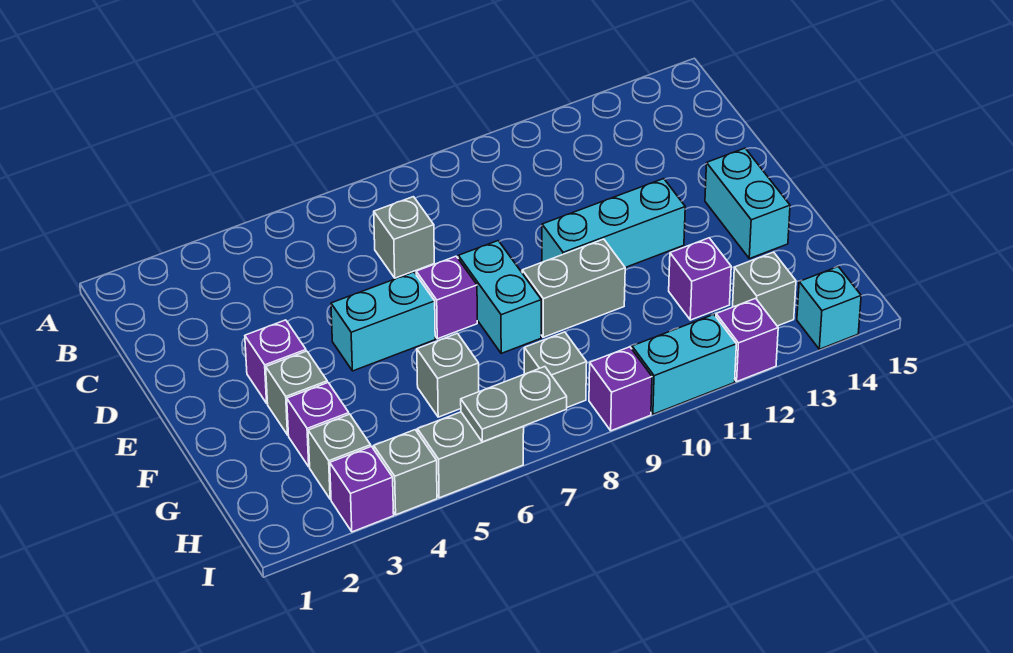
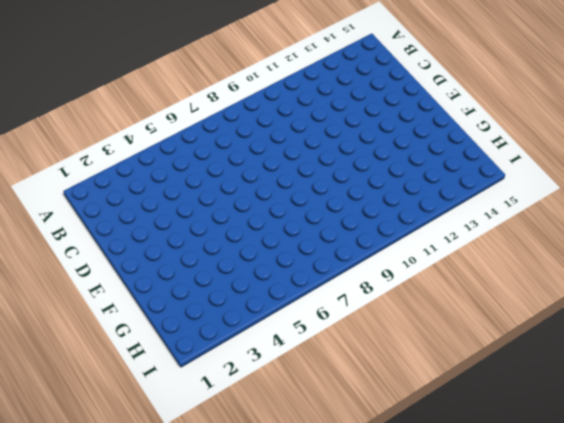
none -> grey brick C7 level 1
none -> purple brick E3 level 1
none -> cyan brick E5:E6 level 1

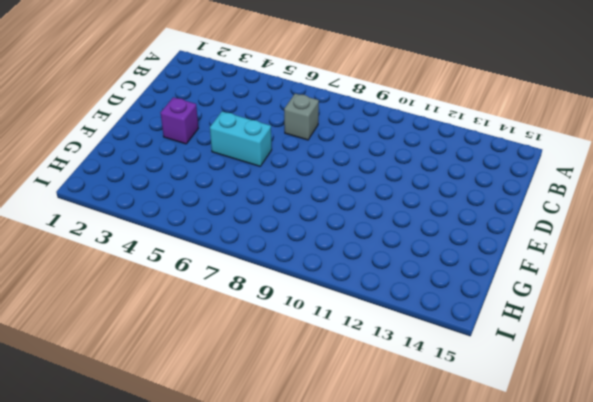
none -> purple brick E7 level 1
none -> cyan brick E8:F8 level 1
none -> cyan brick E10:E12 level 1

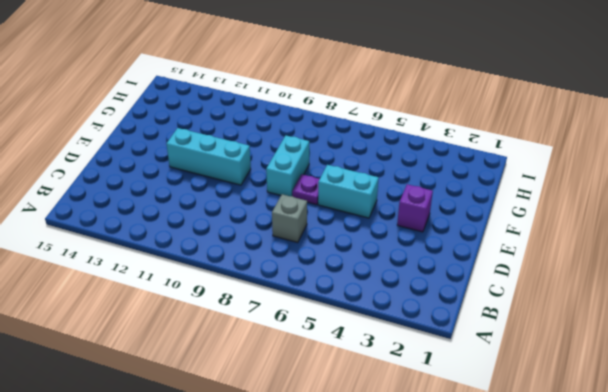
purple plate E7 level 1 -> purple brick E7 level 1
none -> cyan brick E14:F14 level 1
none -> grey brick F3 level 1
none -> grey brick F9:F10 level 1

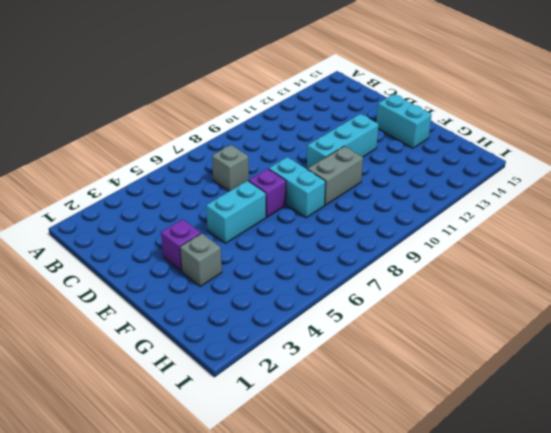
none -> purple brick G3 level 1
none -> grey brick G6 level 1
none -> purple brick G12 level 1

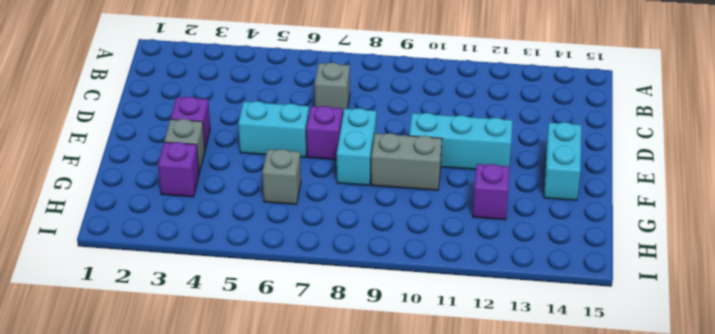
none -> grey brick H3 level 1
none -> grey brick H8 level 1
none -> grey brick H13 level 1

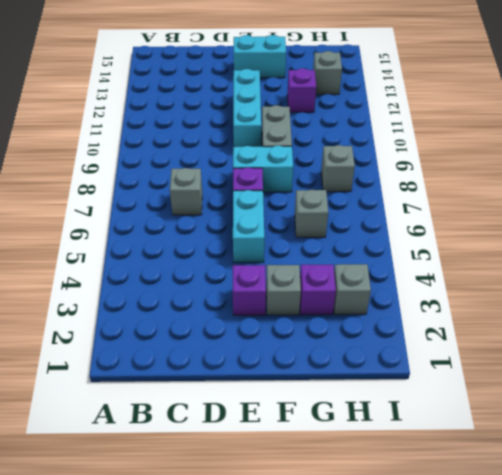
none -> purple brick I3 level 1
none -> grey brick I4 level 1
none -> grey brick I5:I6 level 1

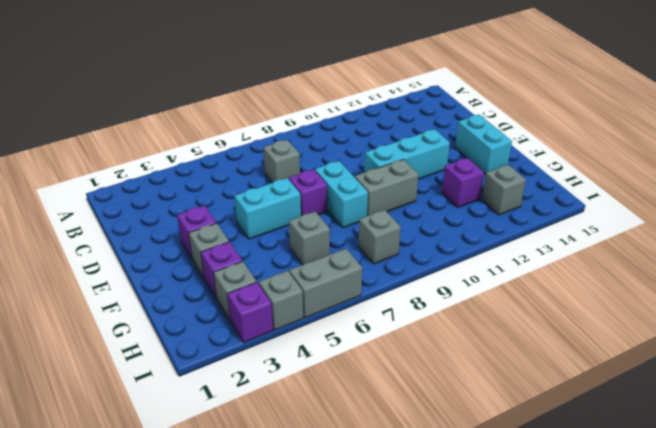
none -> purple brick I9 level 1
none -> cyan brick I10:I11 level 1
none -> purple brick I12 level 1

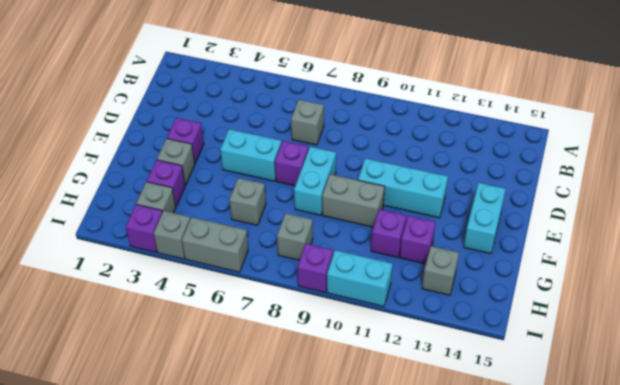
purple brick G11 level 1 -> purple brick I12 level 1
none -> cyan brick I14 level 1
none -> grey plate I6:I7 level 2

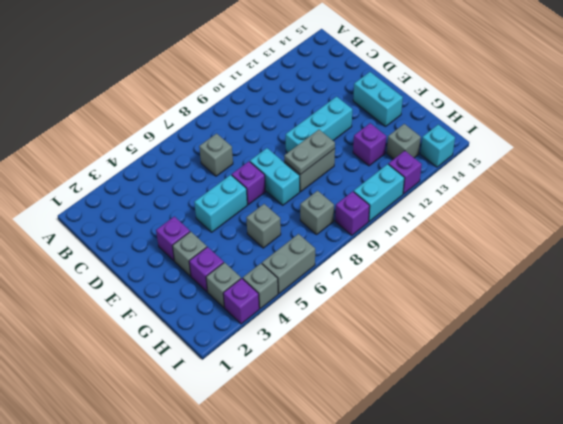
grey plate F9:F10 level 2 -> grey plate I6:I7 level 2

